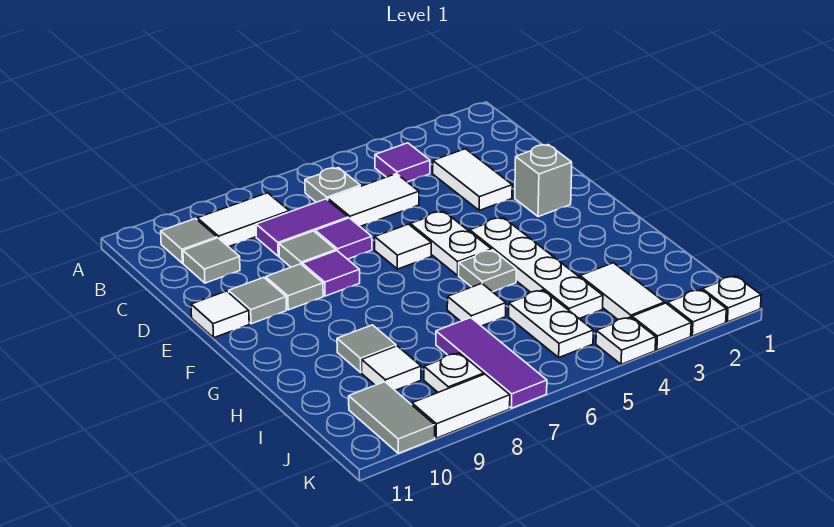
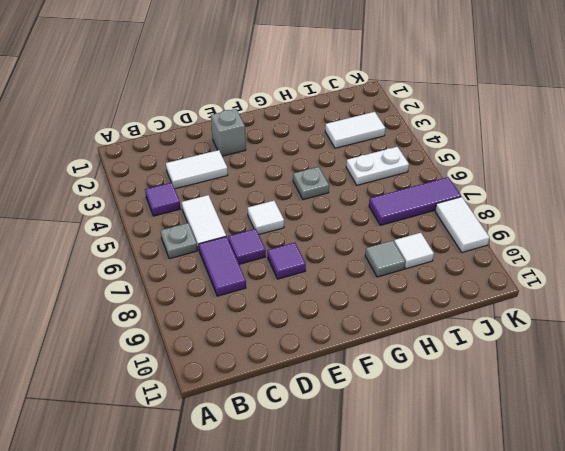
none -> white tile B8:B9 level 1
none -> grey tile B10 level 1
none -> grey tile C10 level 1
none -> grey tile D8 level 1

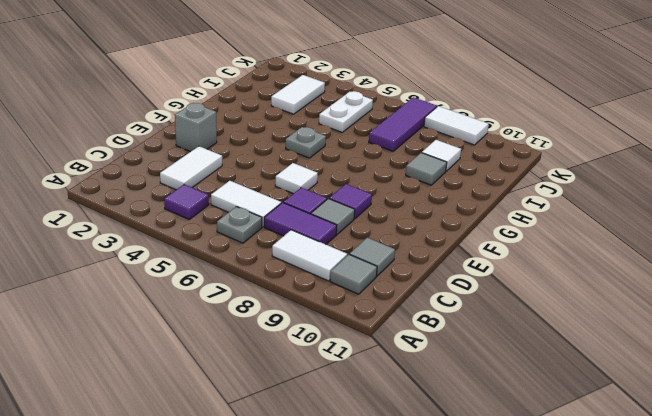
none -> white plate E5:F5 level 1
none -> grey tile E9 level 1
none -> grey tile E10 level 1
none -> white tile E11 level 1

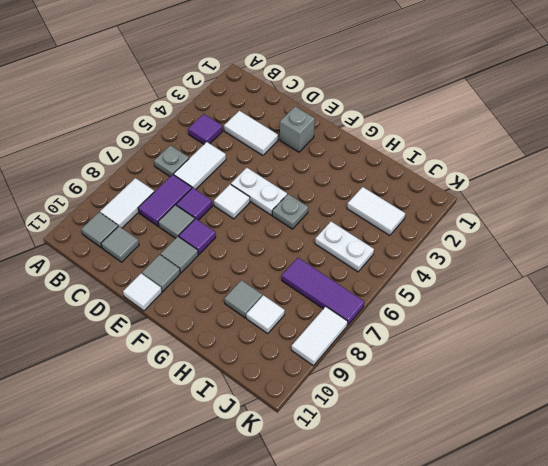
none -> white plate F4:I4 level 1
none -> white tile H6 level 1
none -> white plate J8 level 1
none -> grey tile J10:K10 level 1

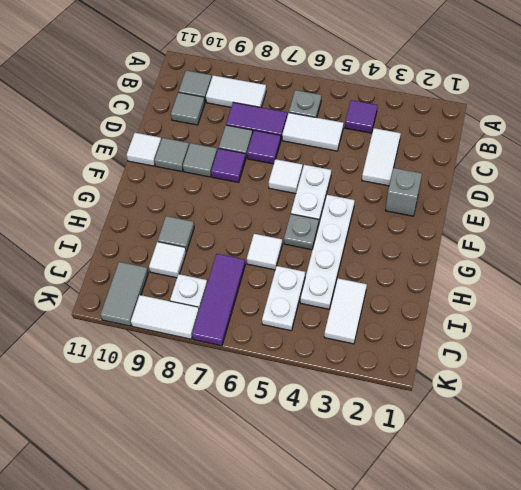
none -> white plate K1 level 1
none -> white plate K2 level 1
none -> white tile K3 level 1
none -> white plate K4 level 1

